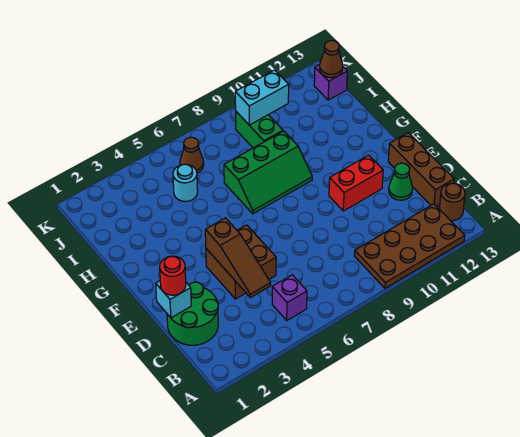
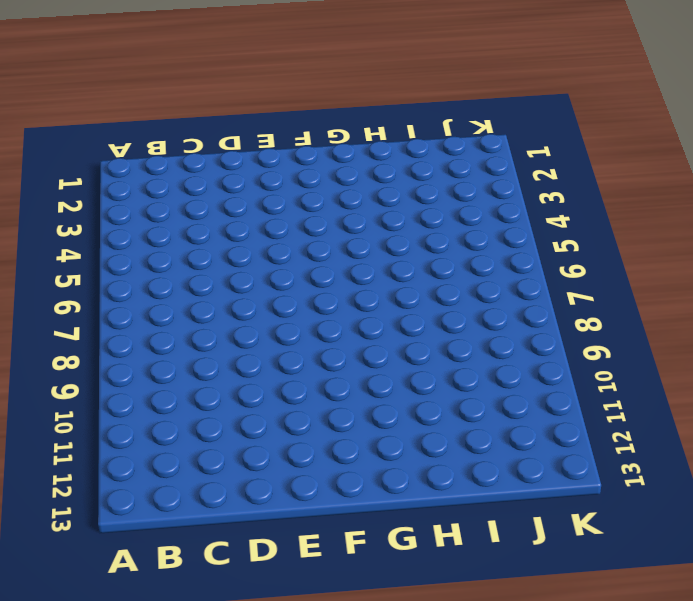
none -> brown plate A9:B12 level 1
none -> purple brick B5 level 1
none -> brown round brick B13 level 1

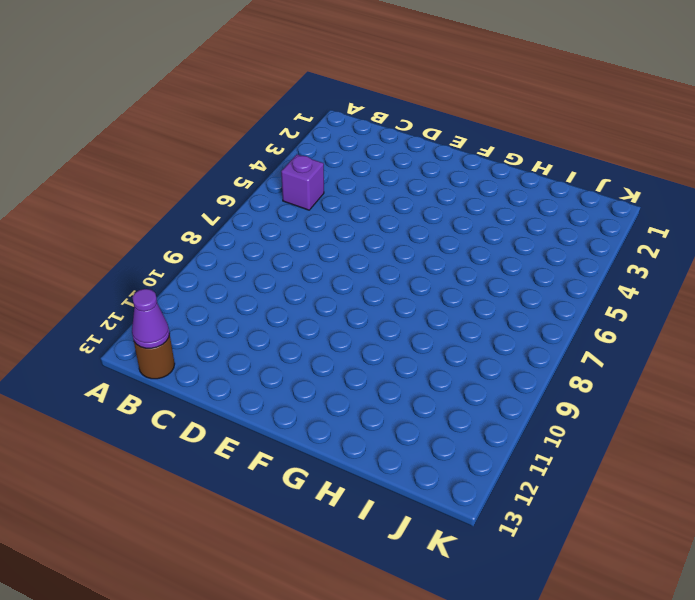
purple cone B13 level 2 -> none
none -> brown plate A9:B12 level 1
none -> green round brick C1:D2 level 1
none -> brown brick C13:E13 level 1

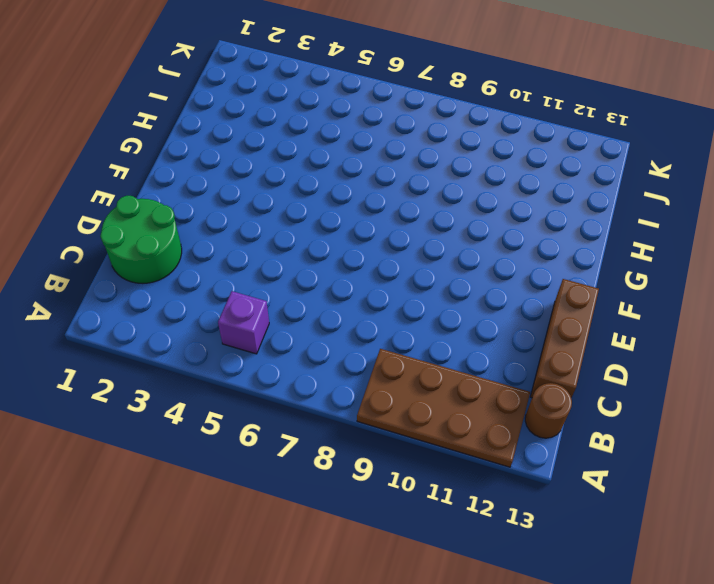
none -> brown brick D4:E5 level 1
none -> green cone D12 level 1
none -> red brick E10:E11 level 1

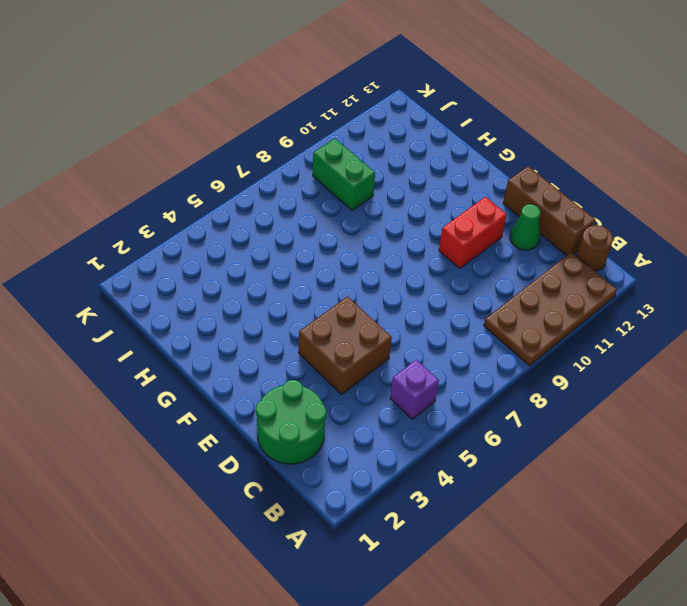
none -> green slope G7:H9 level 1 top H
none -> cyan round brick I5 level 1
none -> brown cone J6 level 1

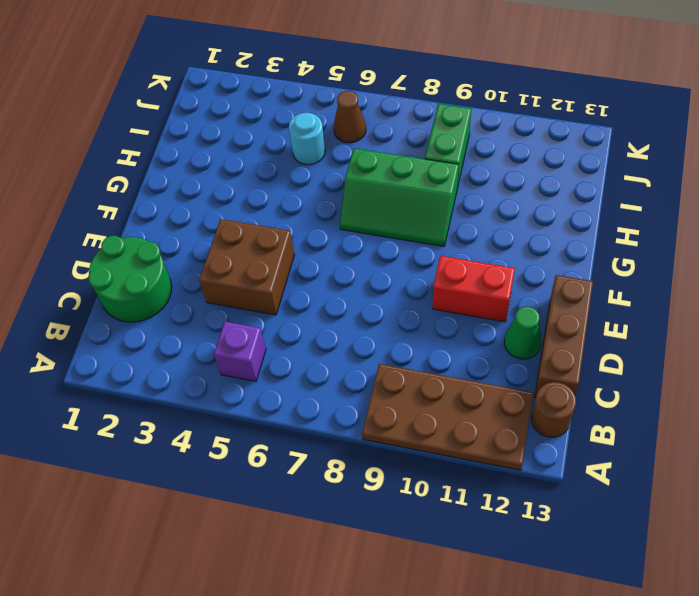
none -> purple brick J13 level 1
none -> brown slope C4:E4 level 2 top E
none -> cyan brick D1 level 2

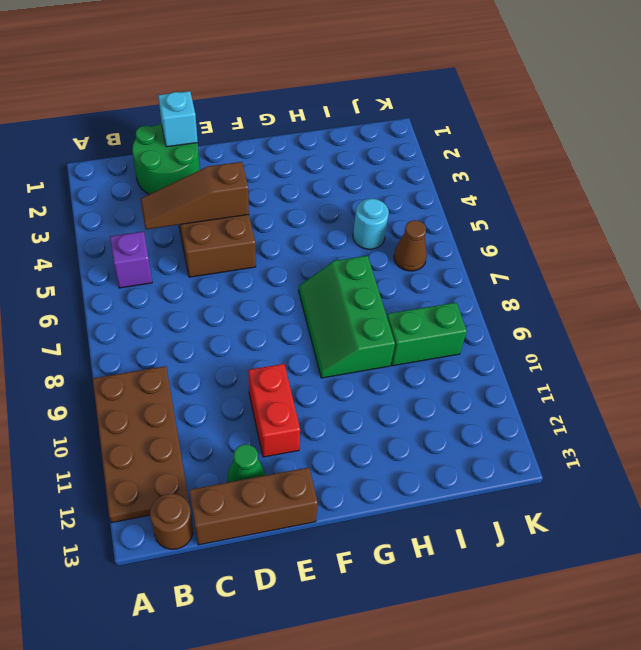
none -> purple brick J13 level 1
none -> cyan brick J9:J10 level 2
none -> brown cone J13 level 2

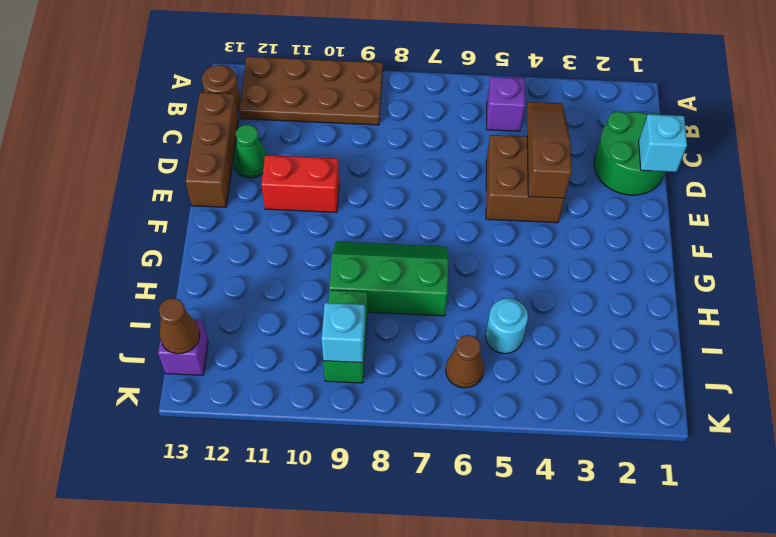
cyan brick J9 level 2 -> cyan brick J9:J10 level 2
none -> red round brick D1 level 3

